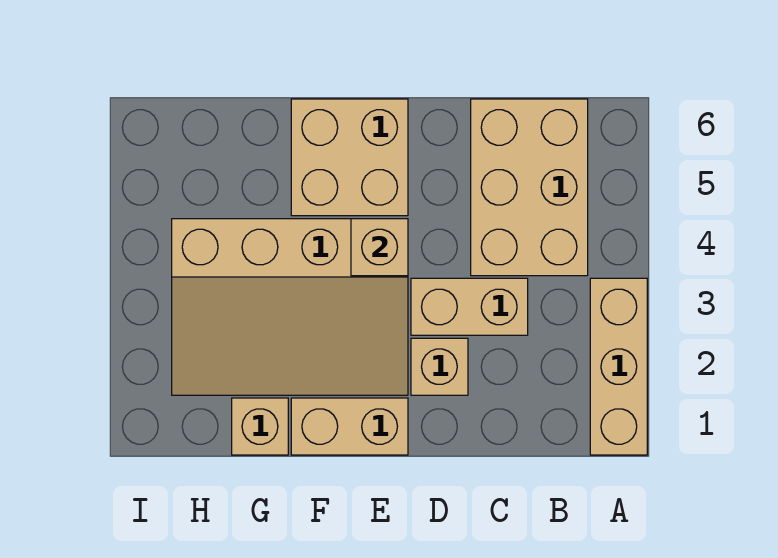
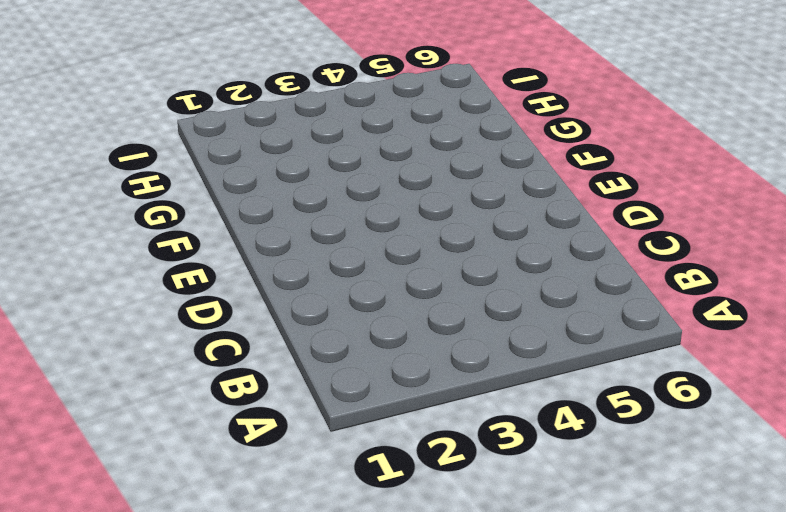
none -> tan brick A1:A3 level 1
none -> tan brick B4:C6 level 1

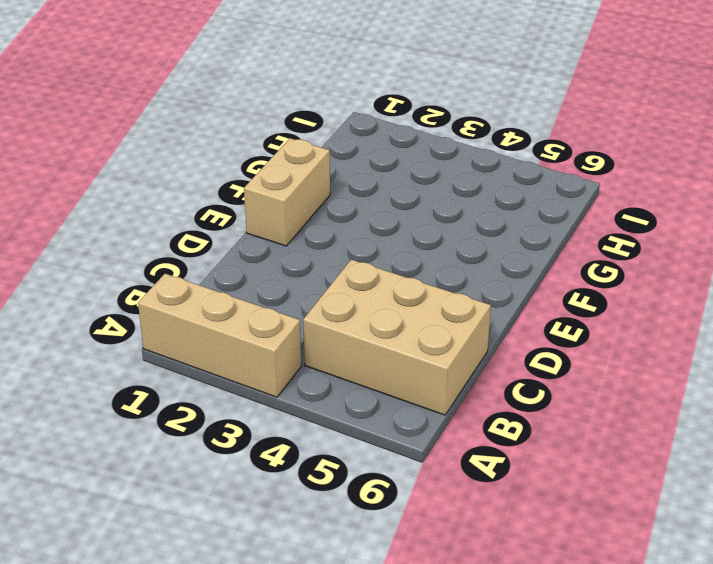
none -> tan brick C3:D3 level 1
none -> tan brick D2 level 1

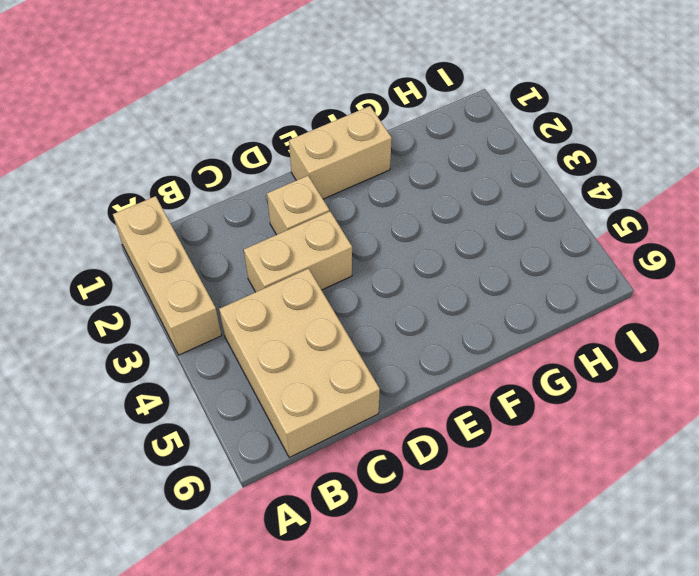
none -> tan slope E2:H4 level 1 top 4
none -> tan brick E5:F6 level 1

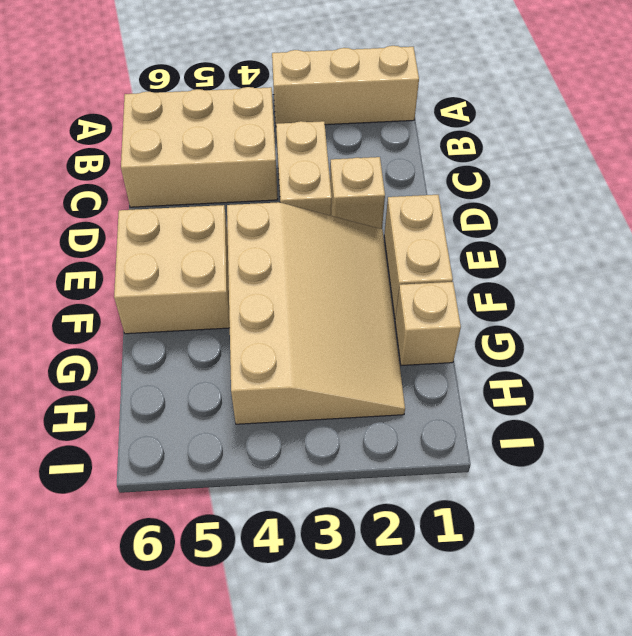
none -> tan brick E4 level 2

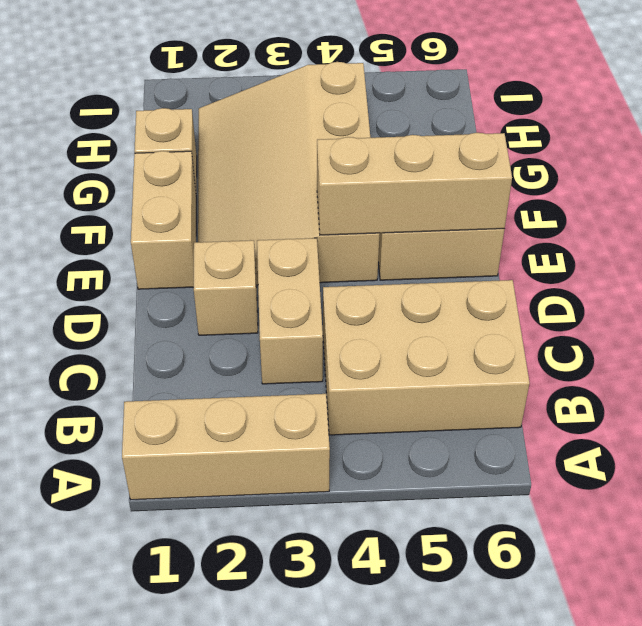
tan brick E4:E6 level 2 -> tan brick E4 level 2

